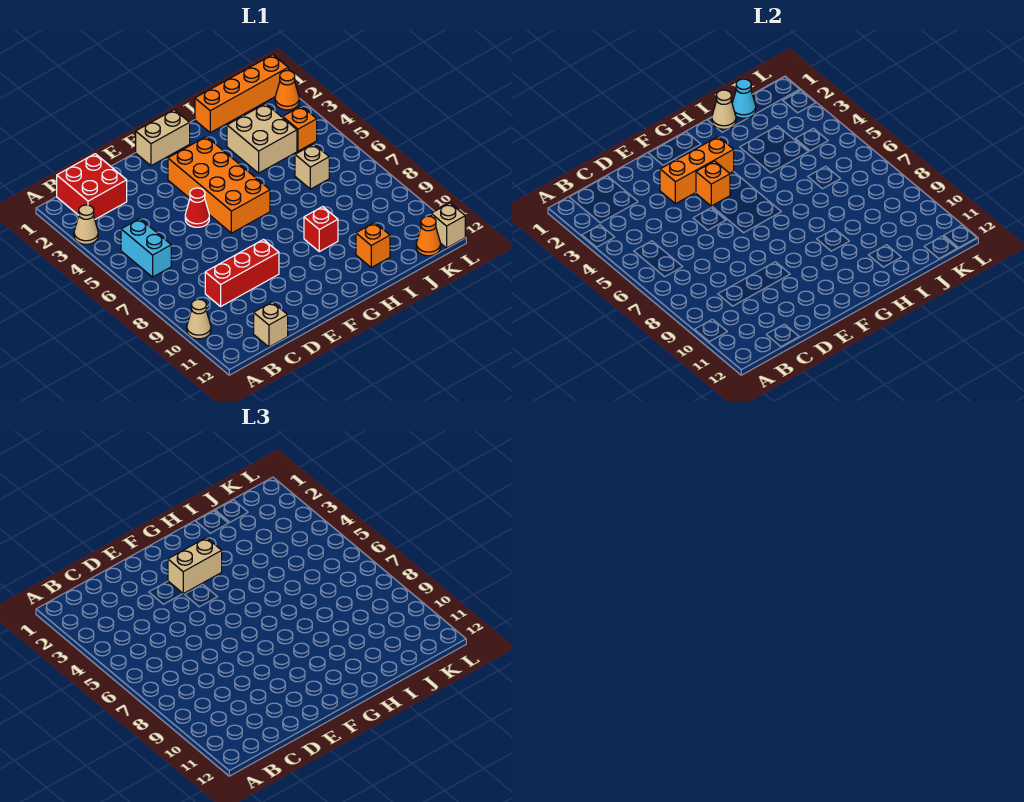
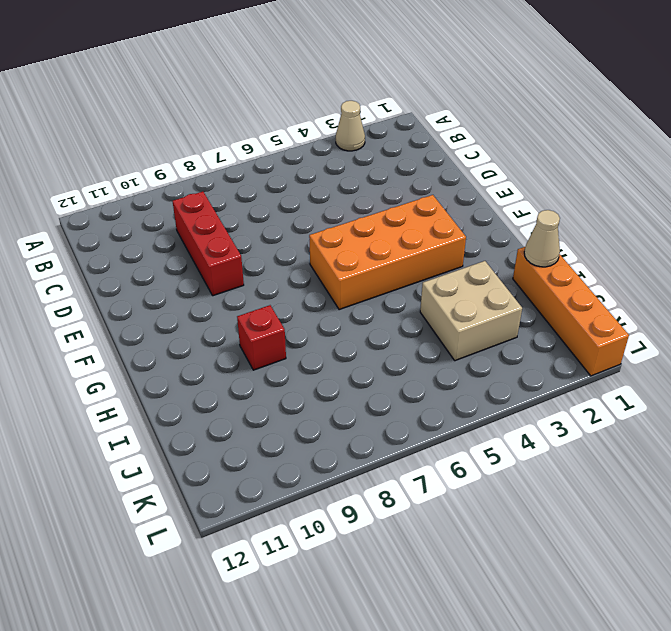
none -> tan cone A10 level 1
none -> red brick B1:C2 level 1
none -> cyan brick B5:B6 level 1

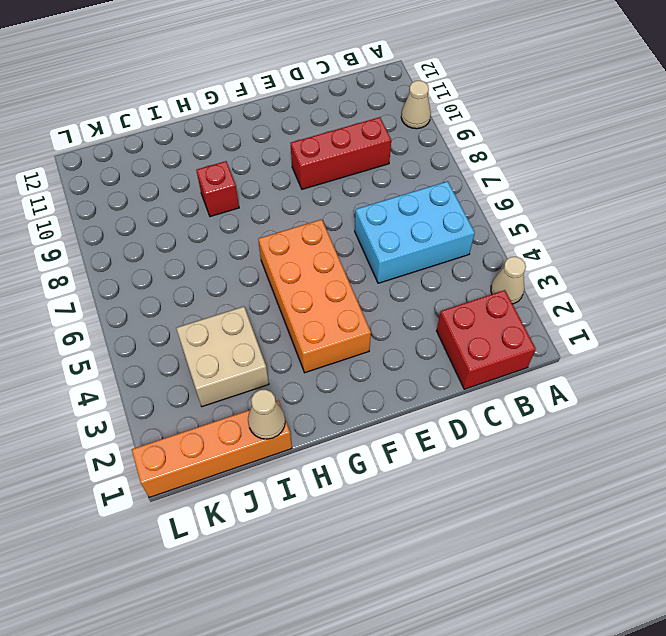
cyan brick B5:D6 level 1 -> cyan brick B5:B6 level 1
none -> tan brick C12 level 1
none -> red cone E5 level 1
none -> tan brick F1:G1 level 1

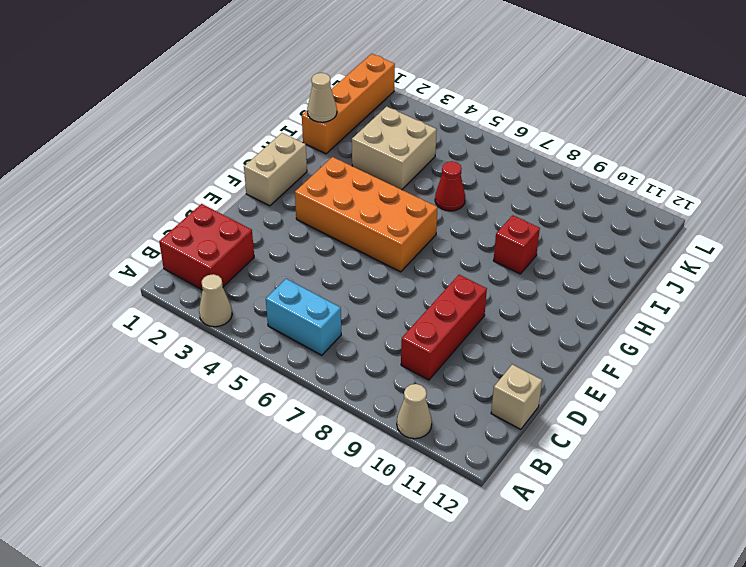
red cone I6 level 1 -> red cone E5 level 1
none -> orange brick I11 level 1
none -> tan brick J6 level 1
none -> orange brick K4 level 1

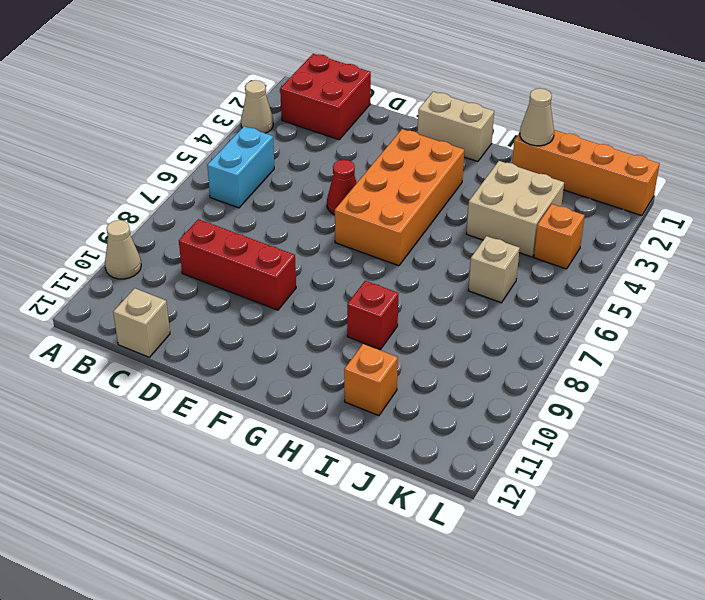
none -> orange cone K12 level 1
none -> orange cone L2 level 1
none -> tan brick L12 level 1

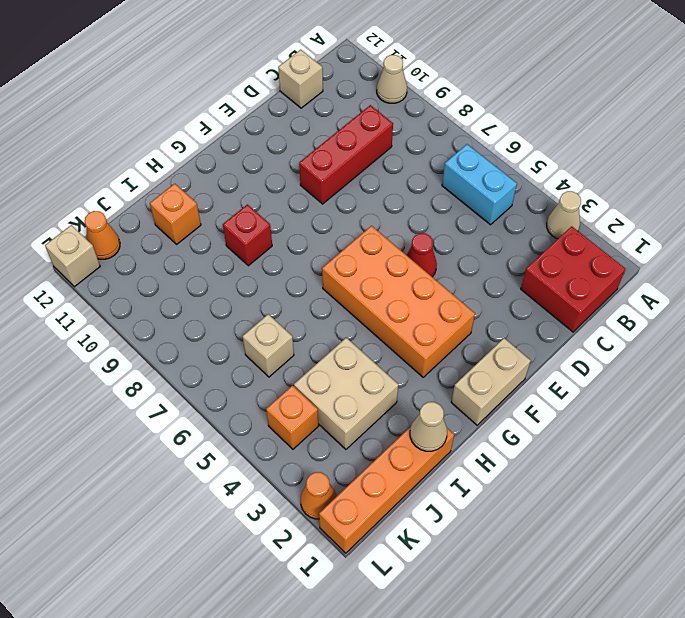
none -> orange brick E3:G3 level 2
none -> orange brick F4 level 2
none -> cyan cone J1 level 2

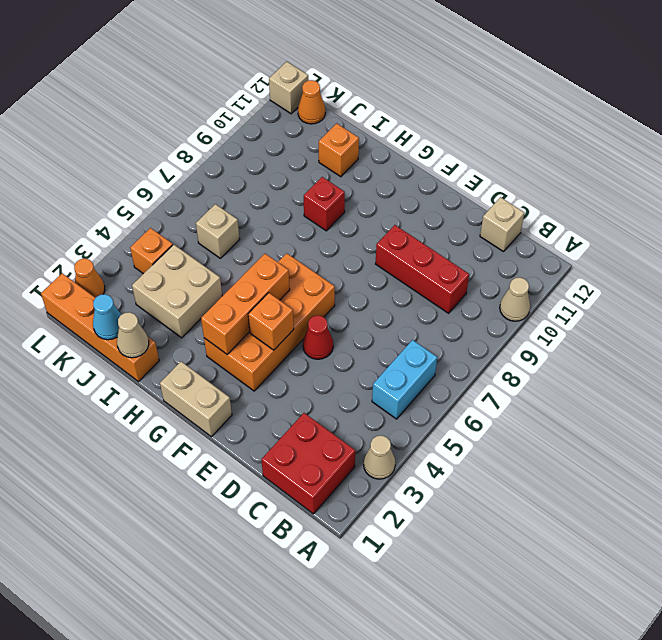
orange brick G3:G5 level 2 -> orange brick E3:G3 level 2
none -> tan brick F3:G3 level 3

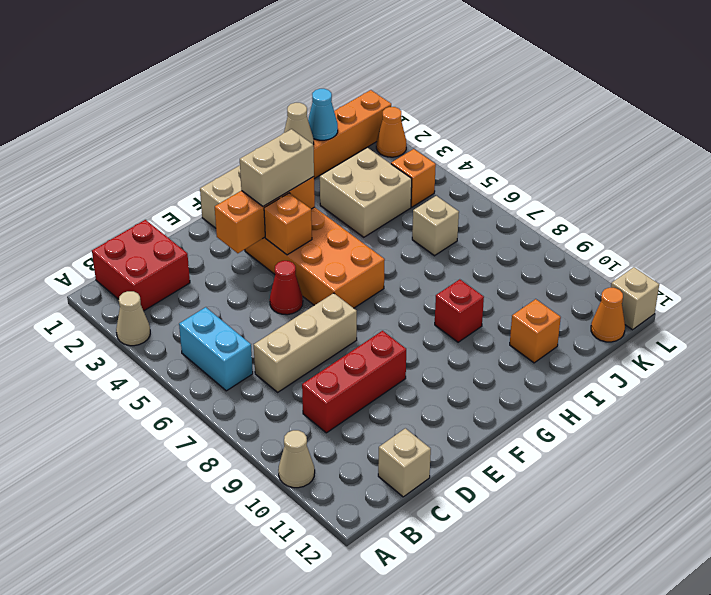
tan brick C7:E7 level 1 -> none

